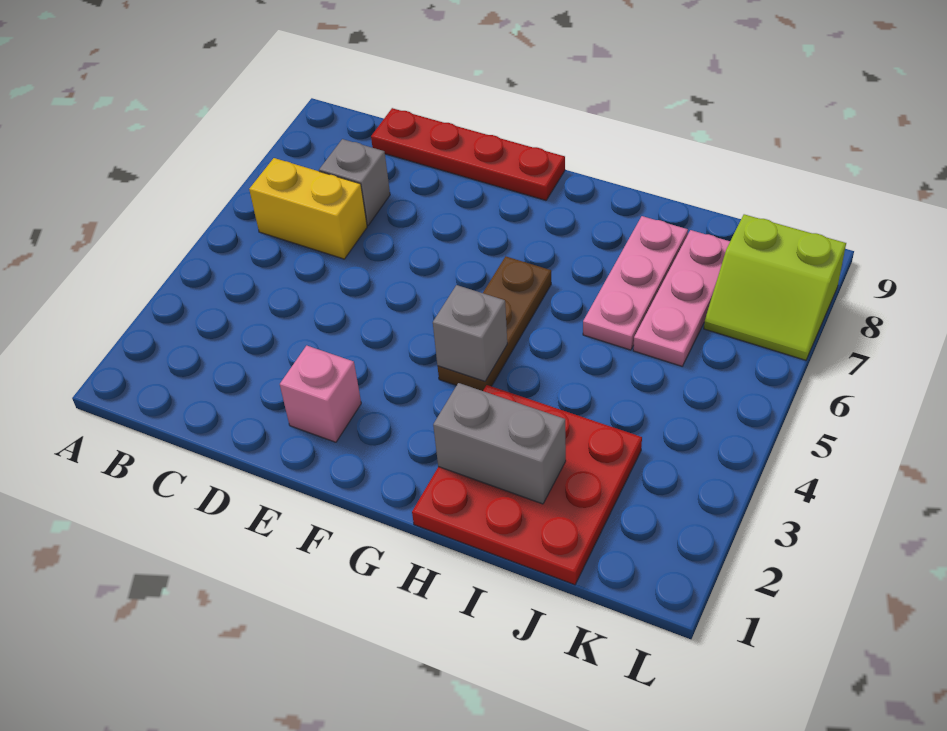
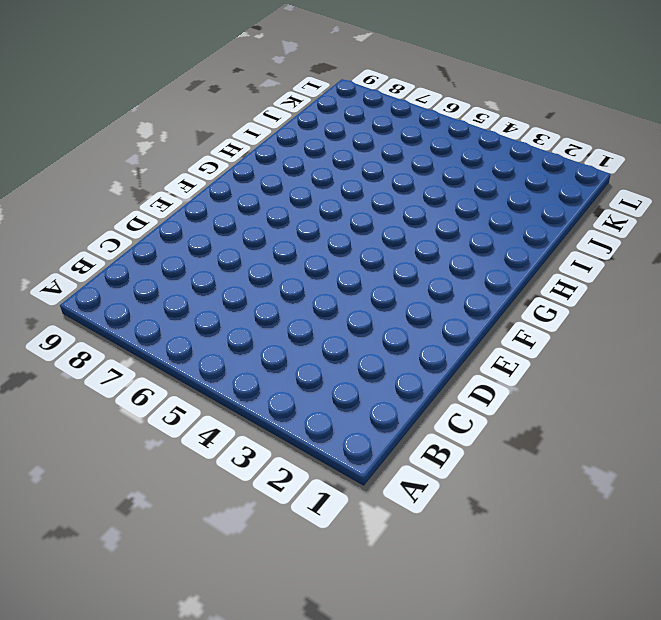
none -> yellow brick B6:C6 level 1
none -> grey brick C7 level 1

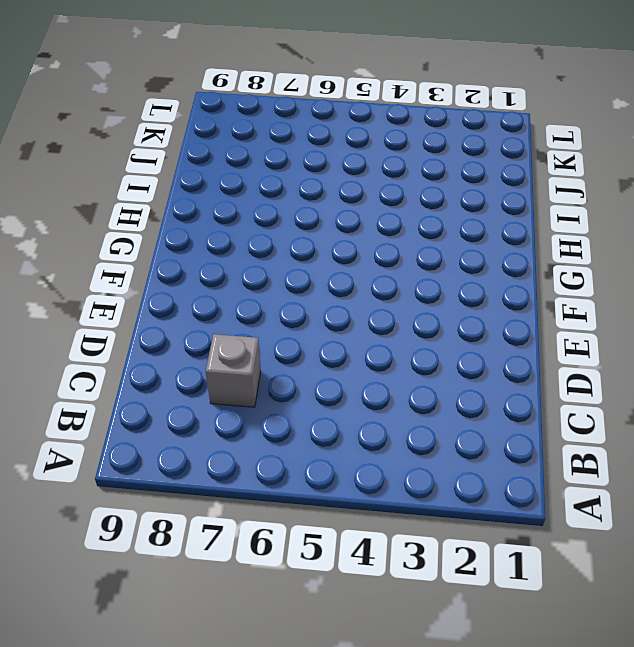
none -> yellow brick B6:C6 level 1
none -> red plate C9:F9 level 1

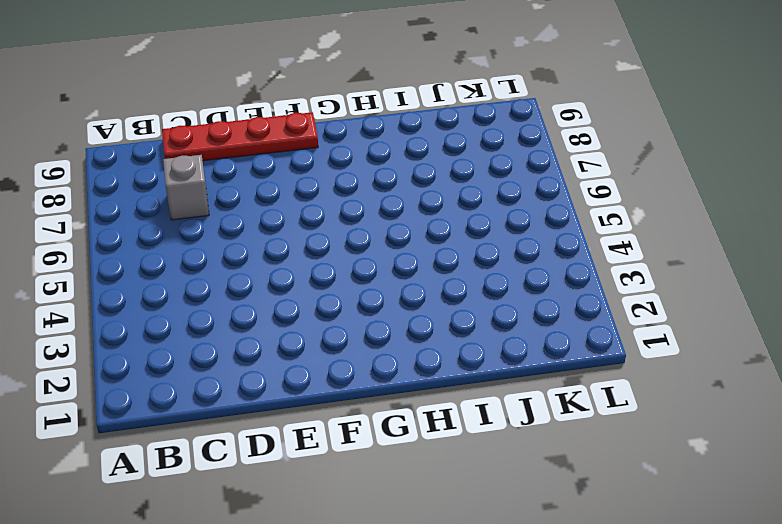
none -> yellow brick B6:C6 level 1
none -> pink brick E2 level 1

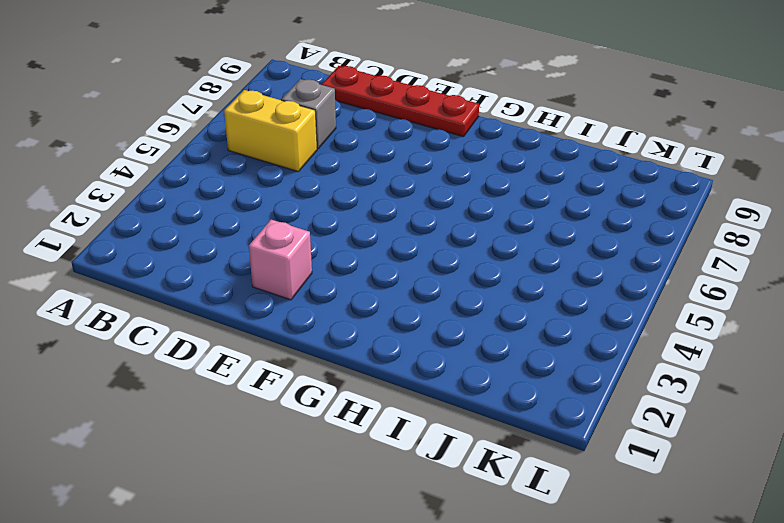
none -> brown plate G4:G6 level 1
none -> red plate H1:J3 level 1

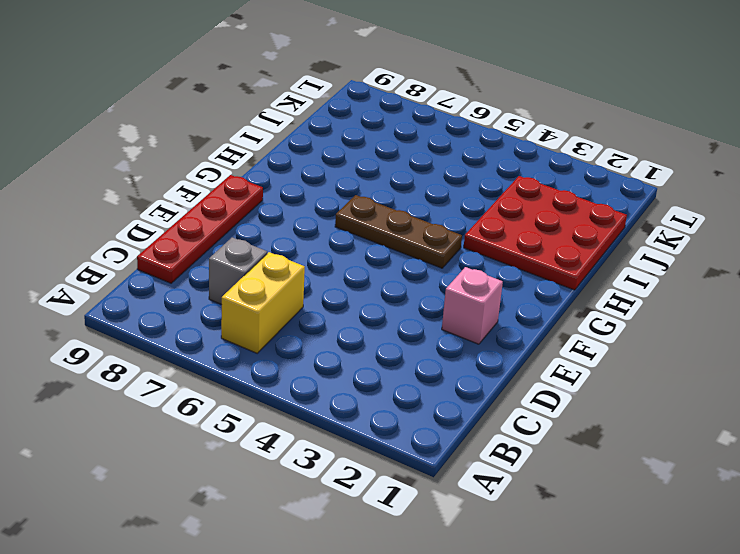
none -> pink plate I6:I8 level 1
none -> pink plate J6:J8 level 1

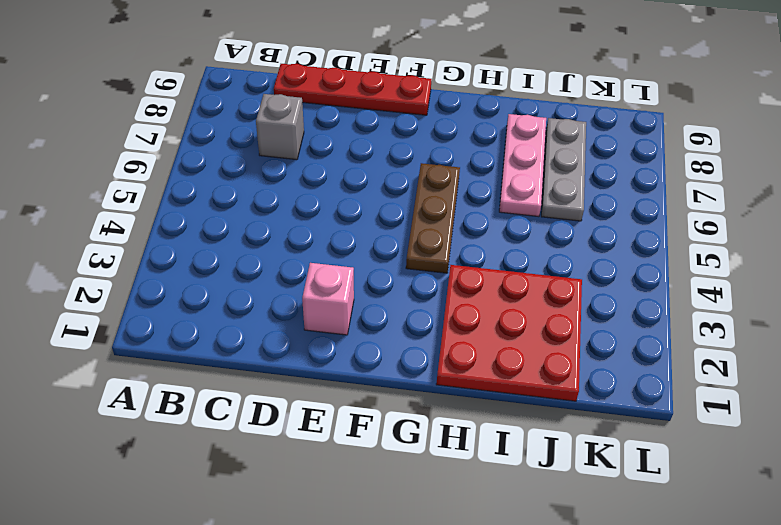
grey plate J6:J8 level 1 -> pink plate J6:J8 level 1
none -> yellow brick B6:C6 level 1
none -> lime slope K7:L8 level 1 top 8

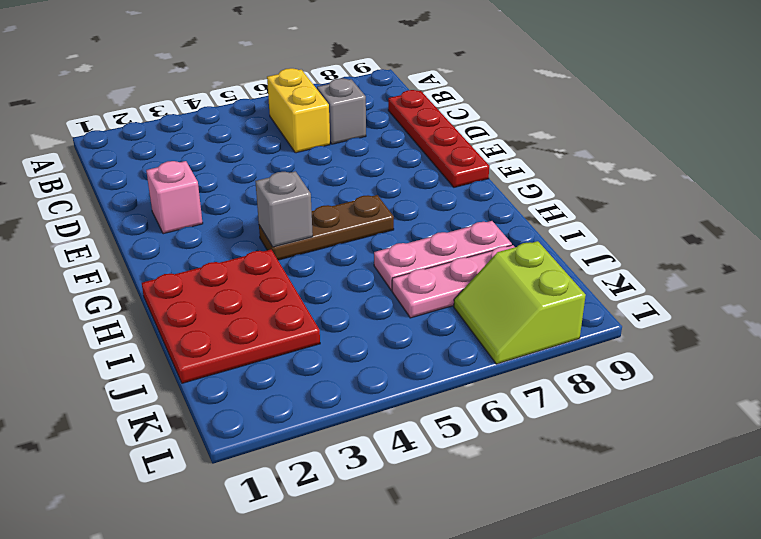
none -> grey brick H2:I2 level 2

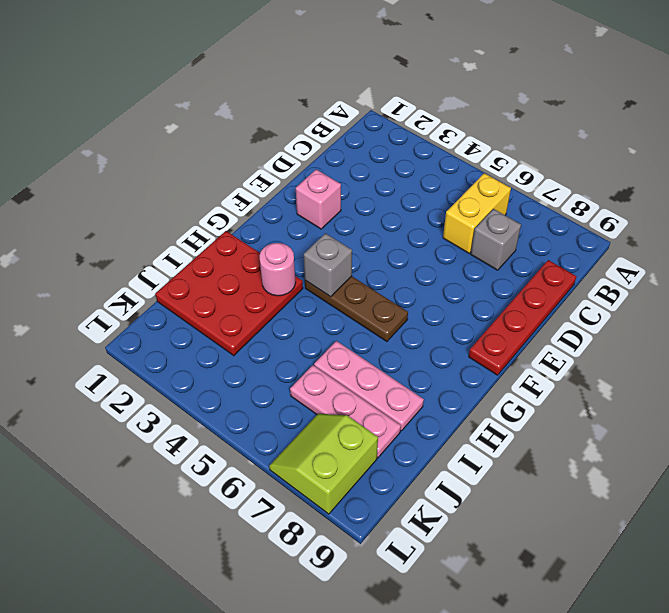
pink round brick H3 level 2 -> none
none -> grey brick H2:I2 level 2

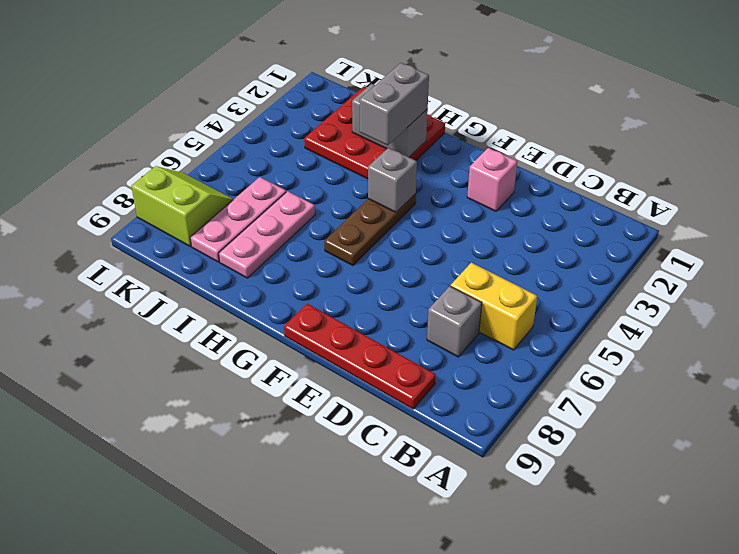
grey brick H2:H3 level 3 -> none

